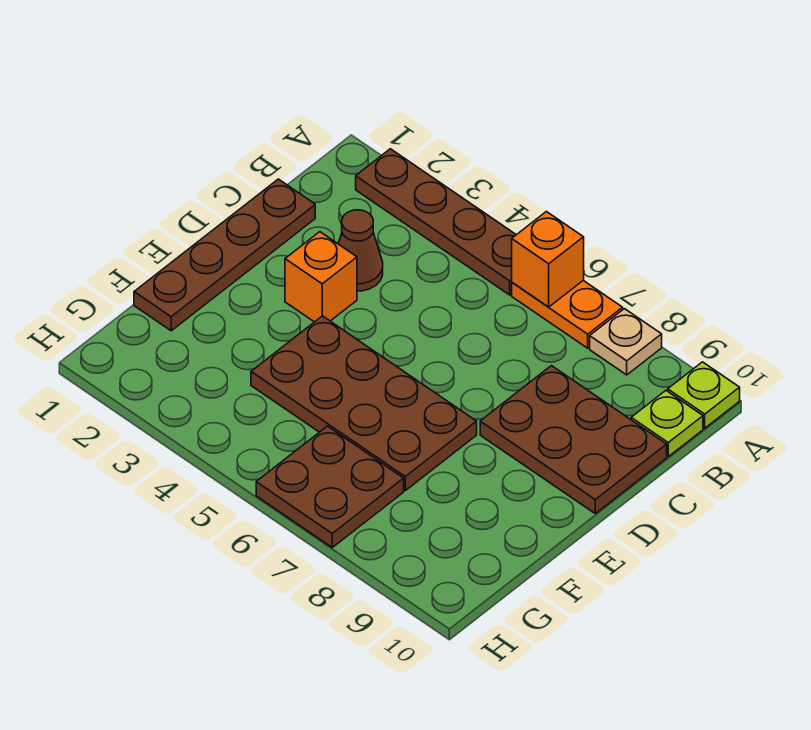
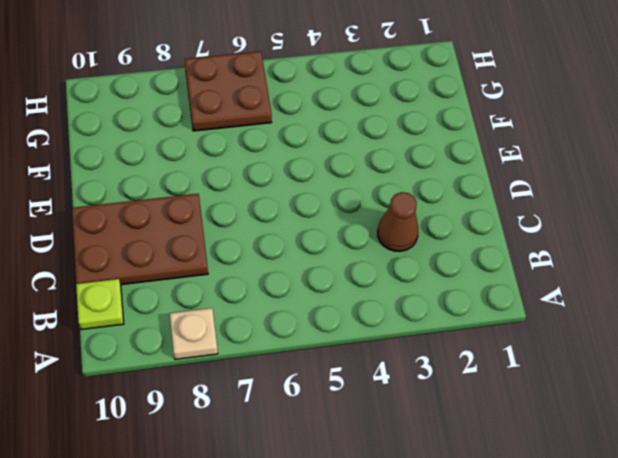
none -> brown plate A2:A5 level 1
none -> orange plate A6:A7 level 1
none -> lime plate A10 level 1

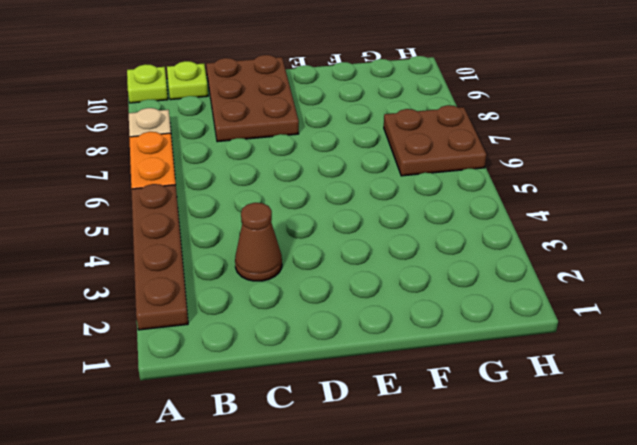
none -> brown plate C1:F1 level 1
none -> orange brick D3 level 1
none -> brown plate E4:F7 level 1

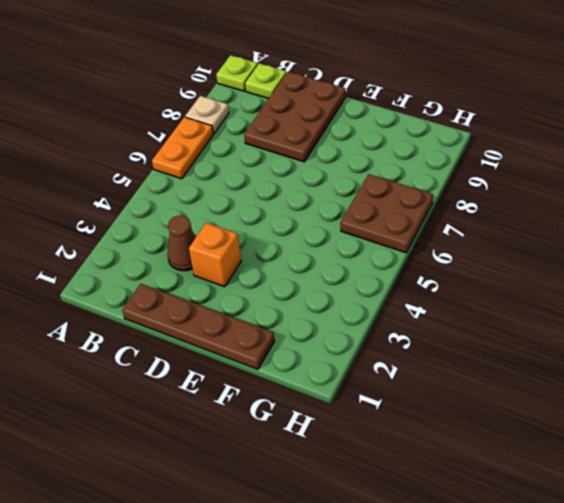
none -> brown plate A2:A5 level 1
none -> brown plate E4:F7 level 1
none -> orange brick A6 level 2

